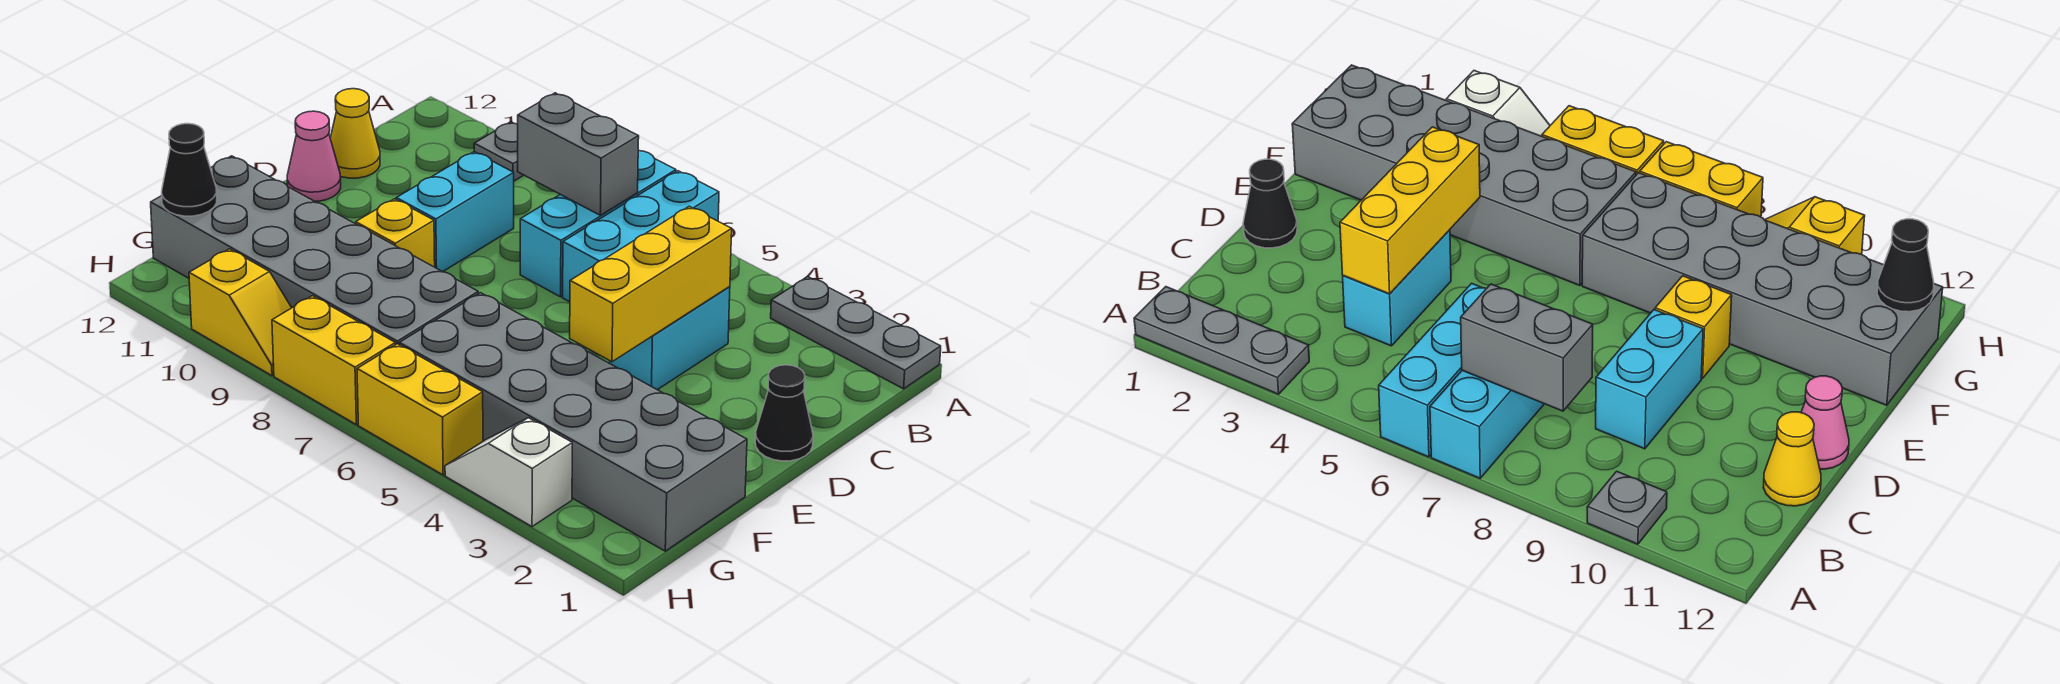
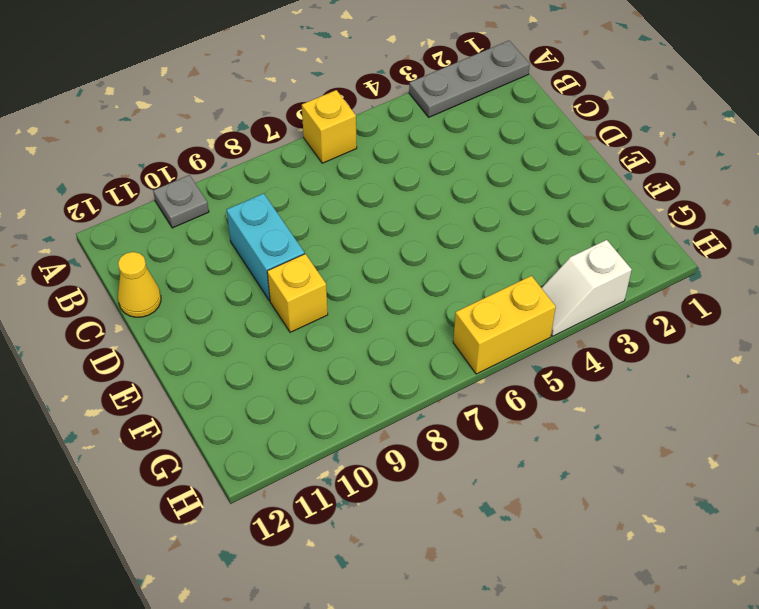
yellow brick A6 level 1 -> cyan brick A6:C6 level 1
none -> cyan brick A7:C7 level 1
none -> cyan brick C4:D4 level 1
none -> black cone D1 level 1

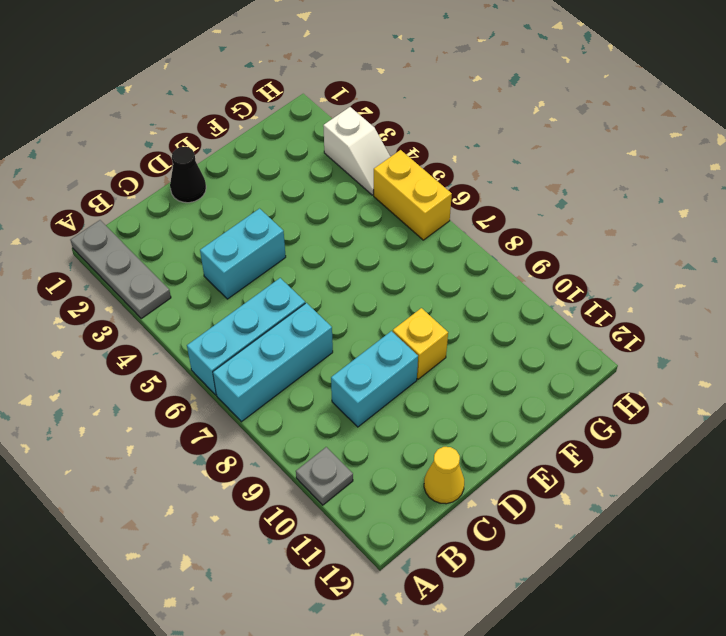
none -> pink cone D12 level 1
none -> grey brick F1:G6 level 1
none -> grey brick F7:G12 level 1

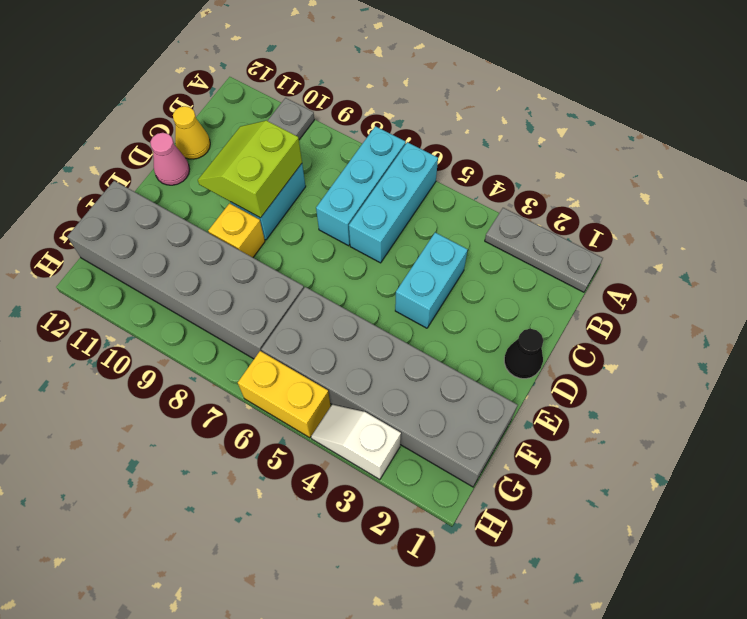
lime slope C9:D10 level 2 top 9 -> none
none -> yellow brick H7:H8 level 1
none -> yellow slope H9:H10 level 1 top 10
none -> grey brick B7:B8 level 2

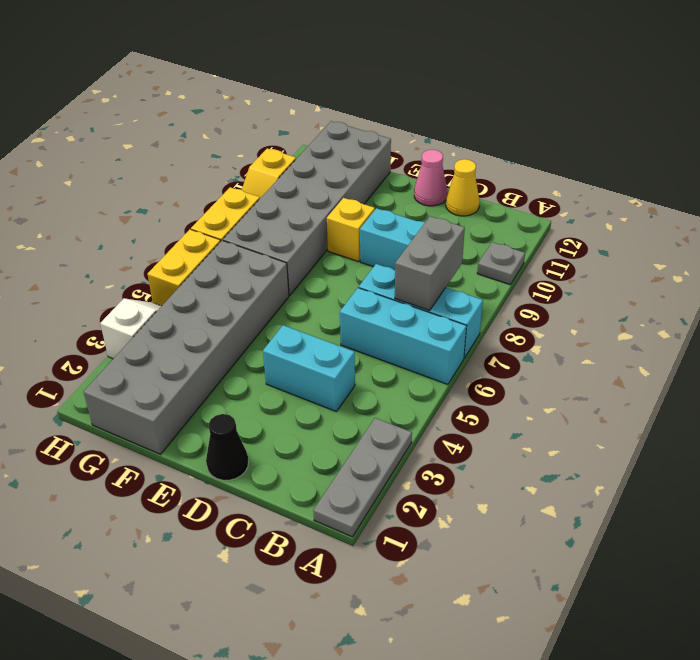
none -> yellow brick C4:E4 level 2
none -> black cone G12 level 2

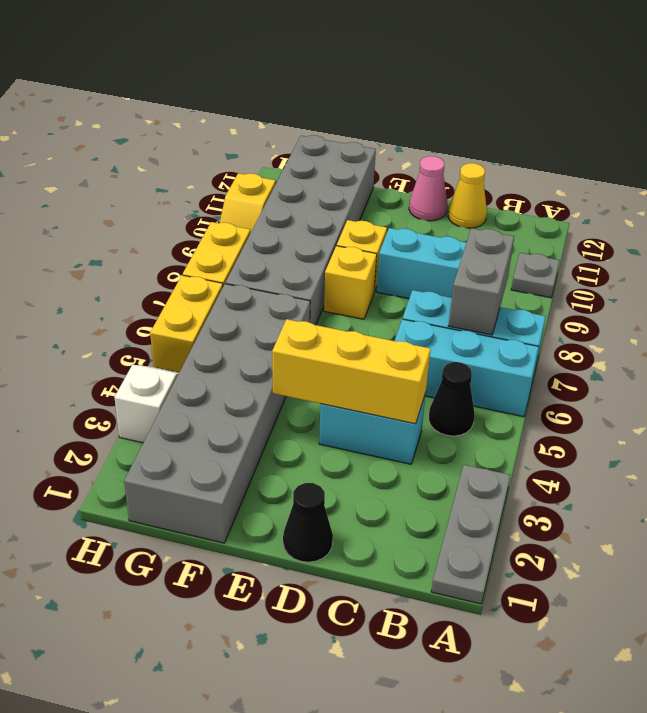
black cone B5 level 1 -> black cone G12 level 2
yellow brick E8 level 1 -> none

